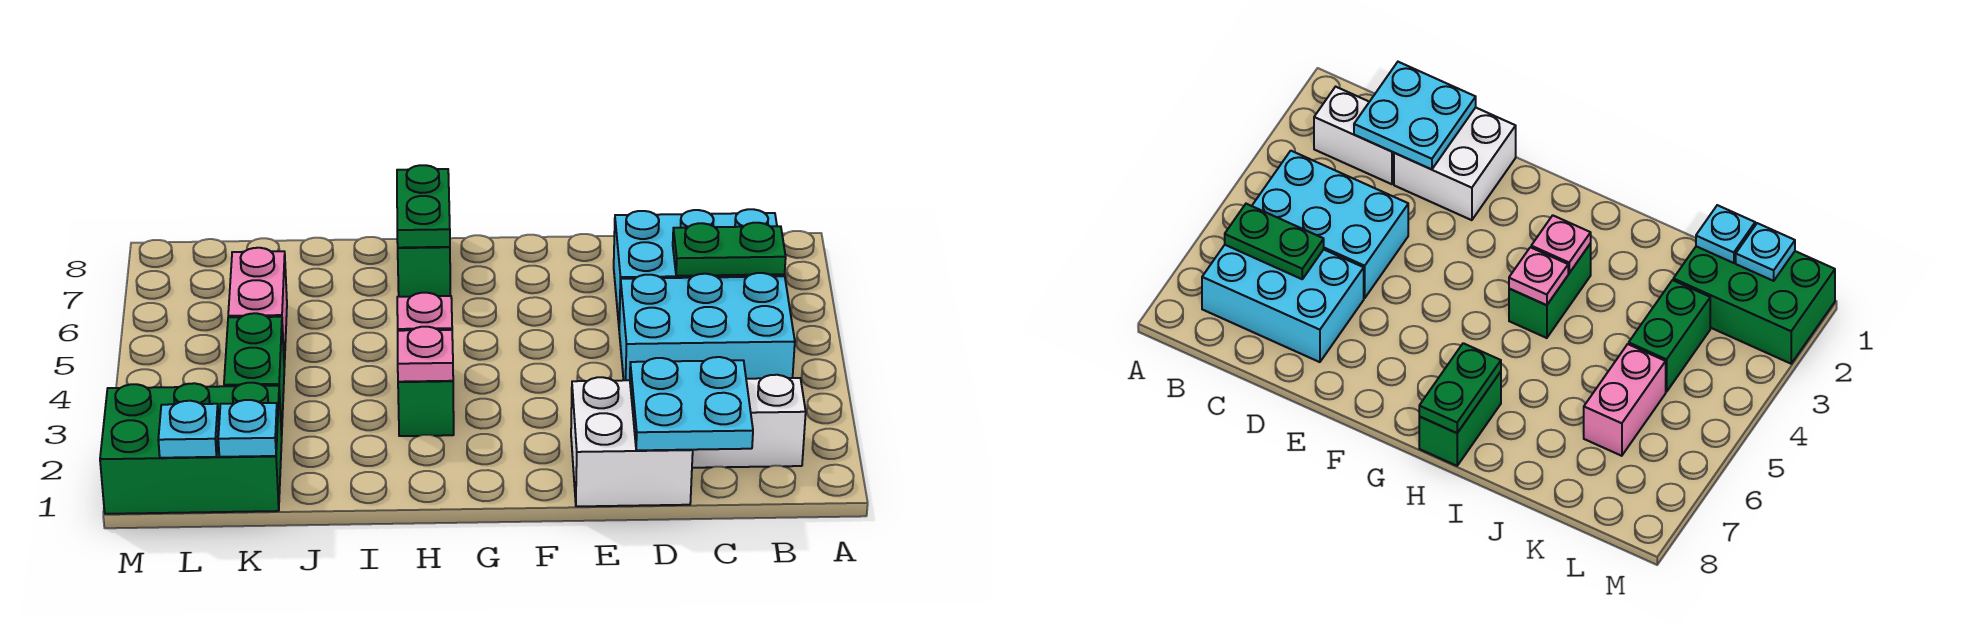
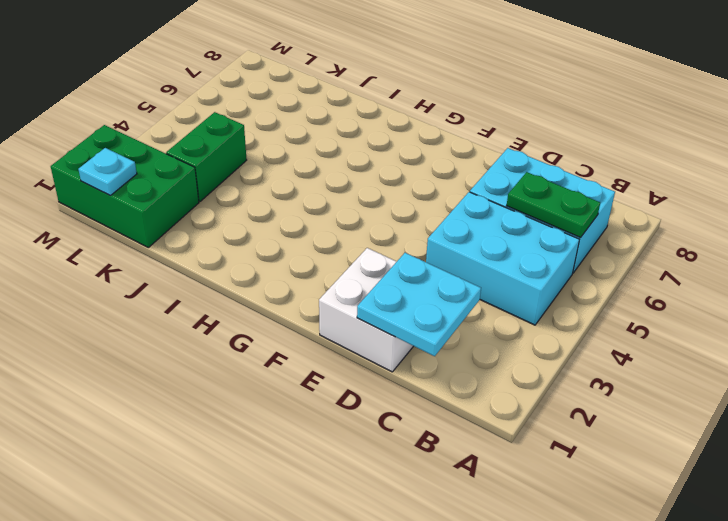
none -> white brick B2:C2 level 1
none -> green brick H3:H4 level 1
none -> green brick H7:H8 level 1

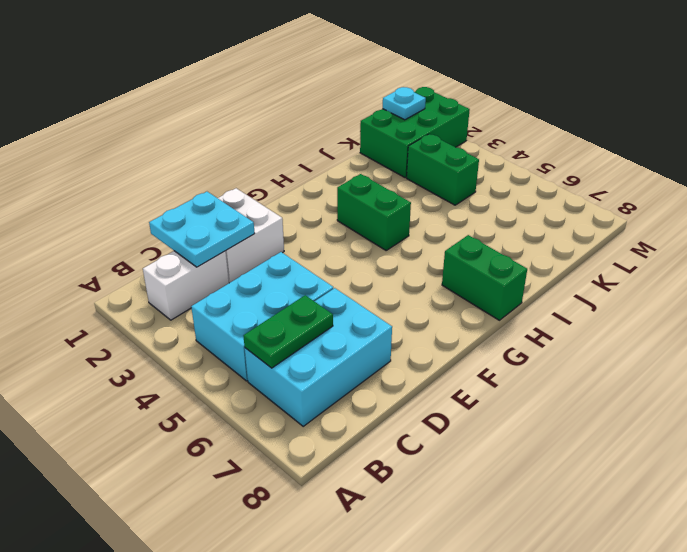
none -> pink brick K5:K6 level 1
none -> pink plate H3 level 2
none -> pink plate H4 level 2

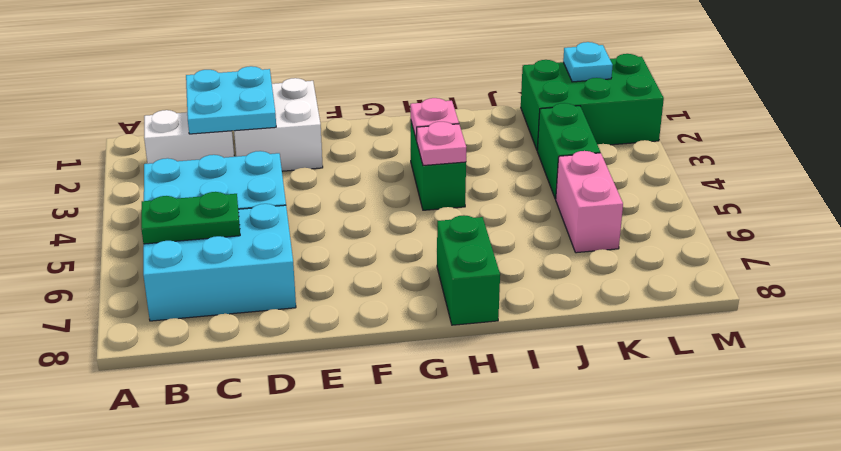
none -> green plate H7:H8 level 2
none -> cyan plate K1 level 2

